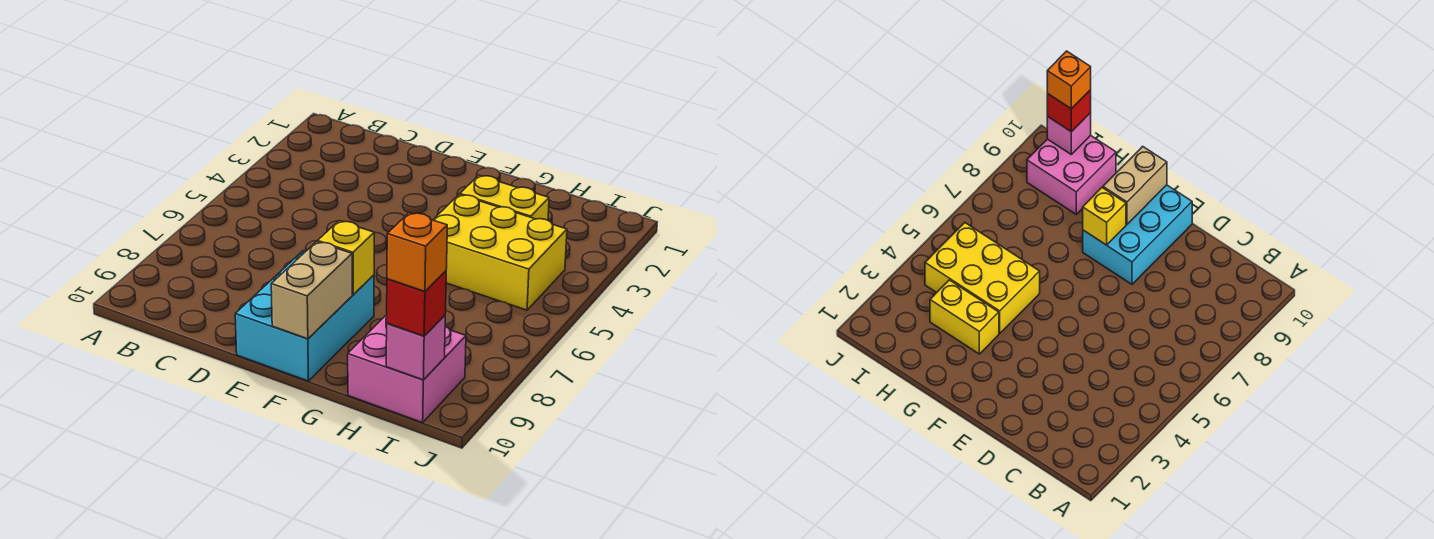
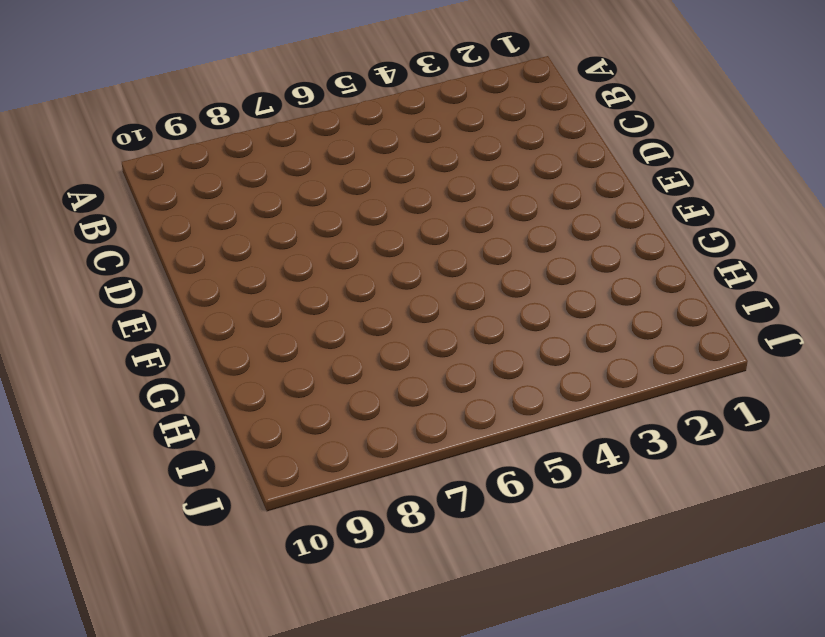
none -> cyan brick E8:F10 level 1
none -> yellow brick G3:H3 level 1

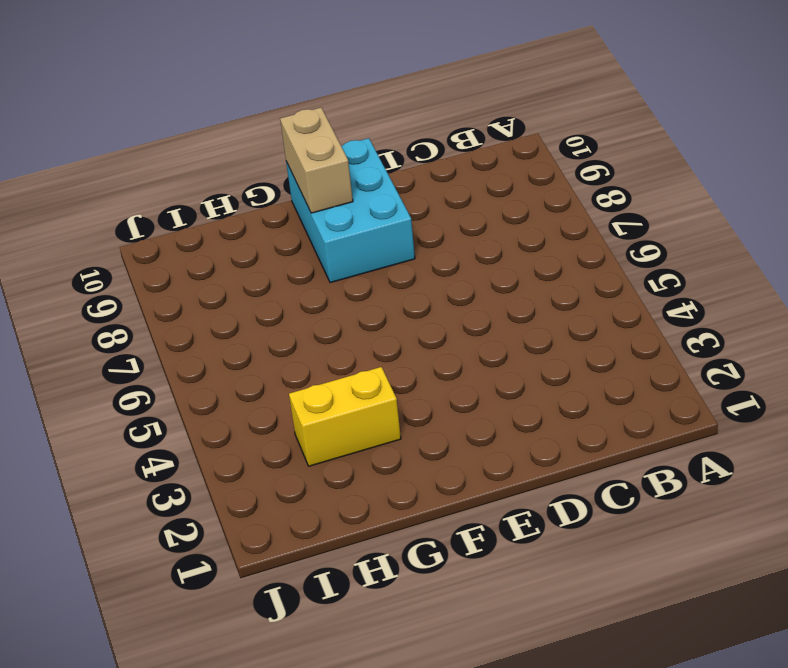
none -> yellow brick G4:I5 level 1
none -> pink brick H9:I10 level 1

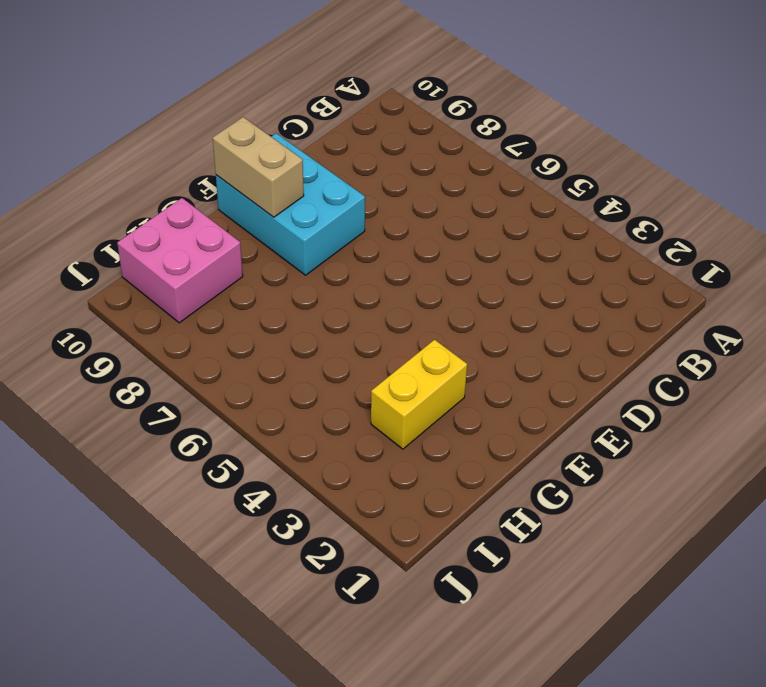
none -> yellow brick G4:I5 level 1
none -> yellow brick F8 level 2

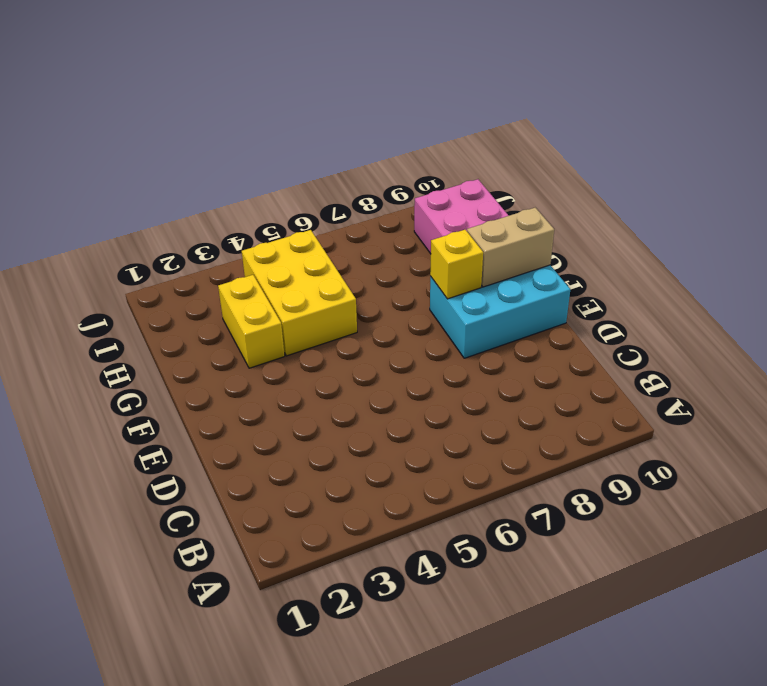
none -> pink brick I10 level 2
none -> red brick I10 level 3

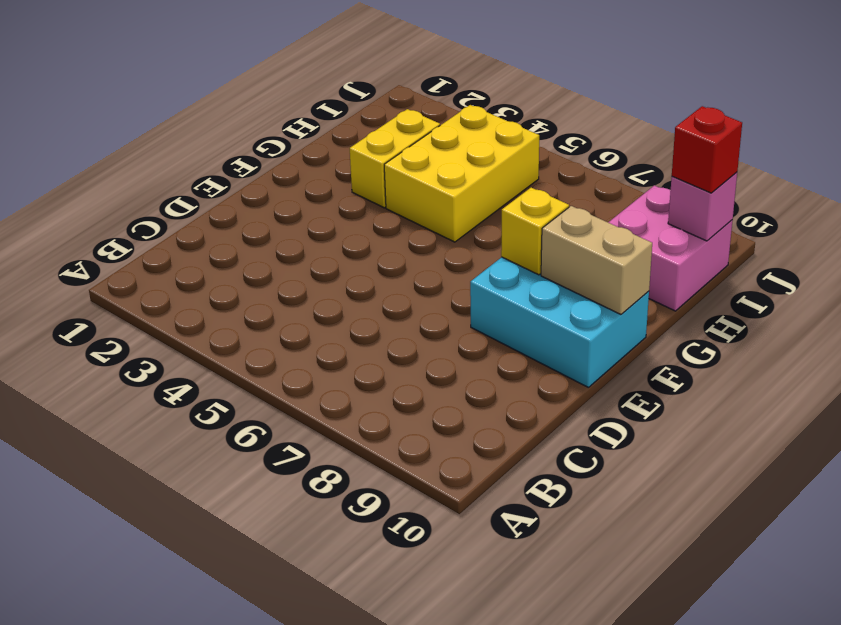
none -> orange brick I10 level 4

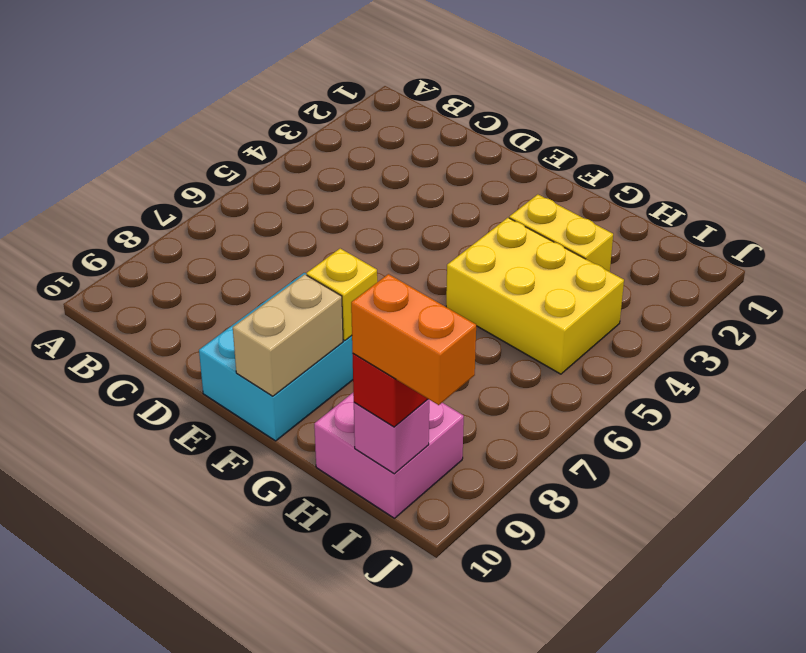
orange brick I10:J10 level 4 -> orange brick I10 level 4

